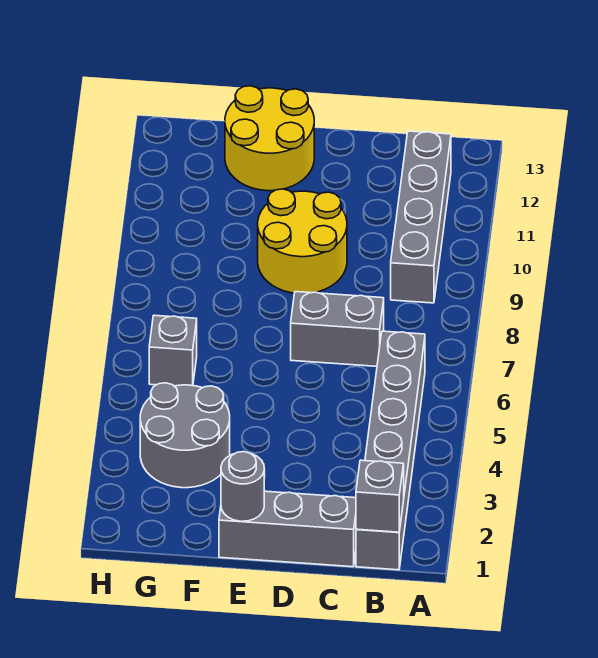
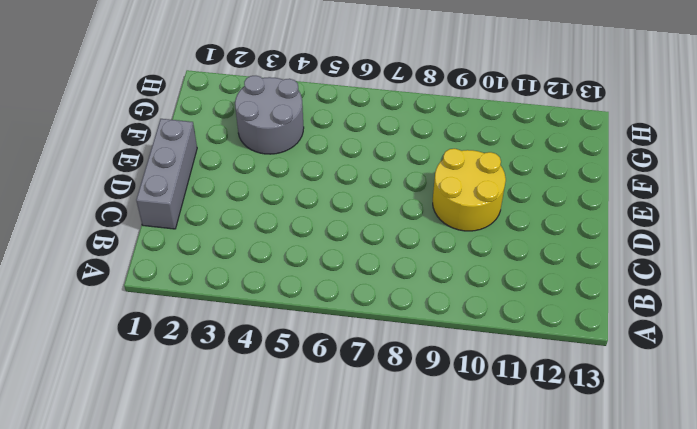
none -> grey brick B1:B6 level 1
none -> grey brick B9:B12 level 1

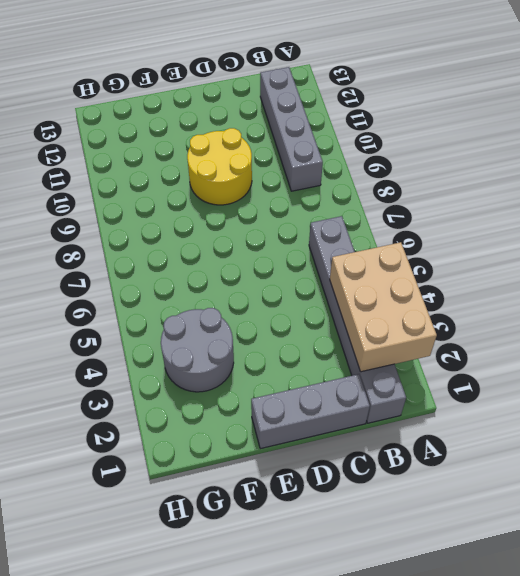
tan brick A2:B4 level 2 -> none
none -> grey brick C7:D7 level 1
none -> yellow round brick E12:F13 level 1

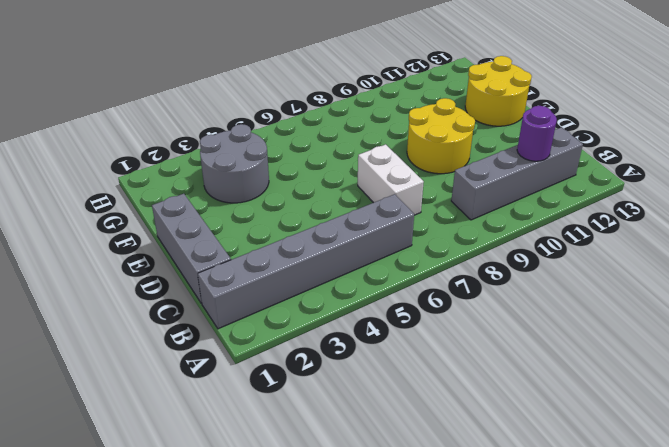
purple round brick B11 level 2 -> none
white brick C7:D7 level 1 -> grey brick C7:D7 level 1
none -> grey brick G6 level 1
none -> grey brick B1 level 2

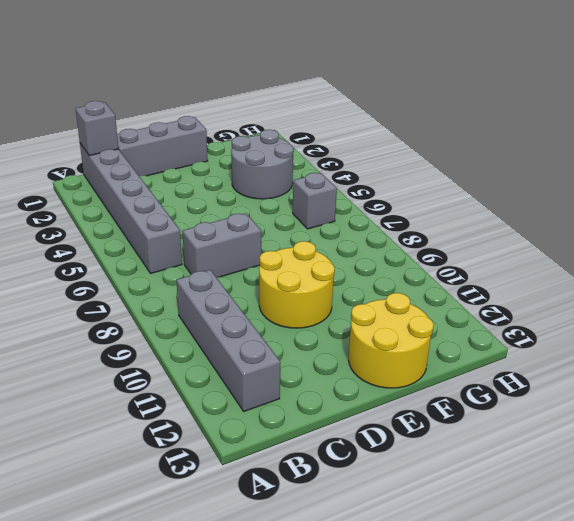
none -> grey round brick E1 level 2

